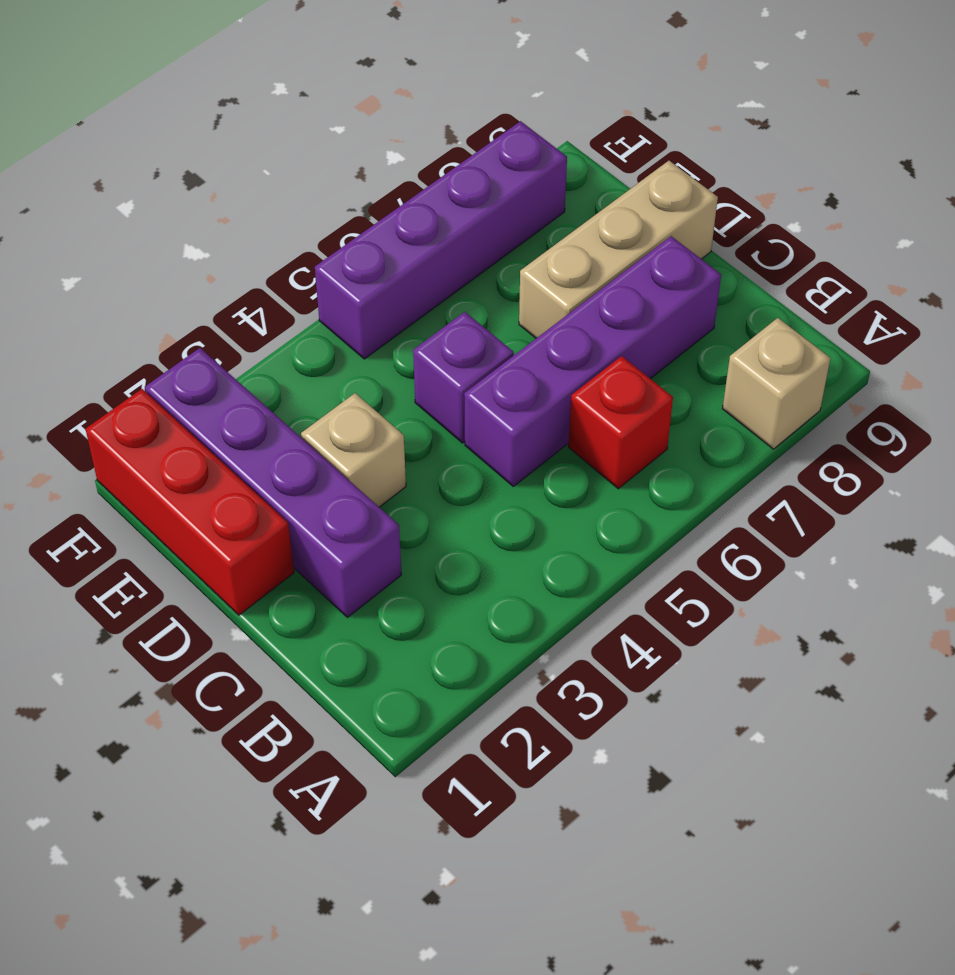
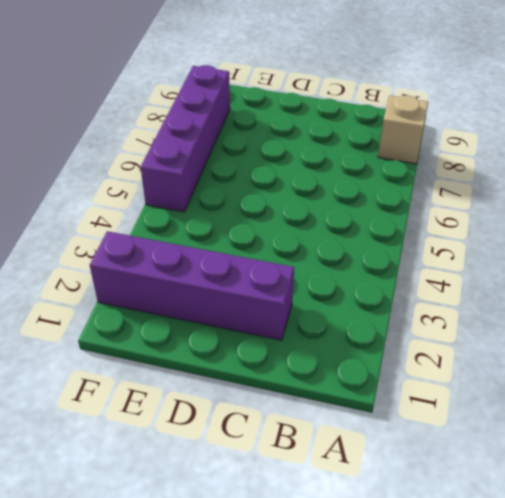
none -> red brick B6 level 1
none -> purple brick C5:C8 level 1

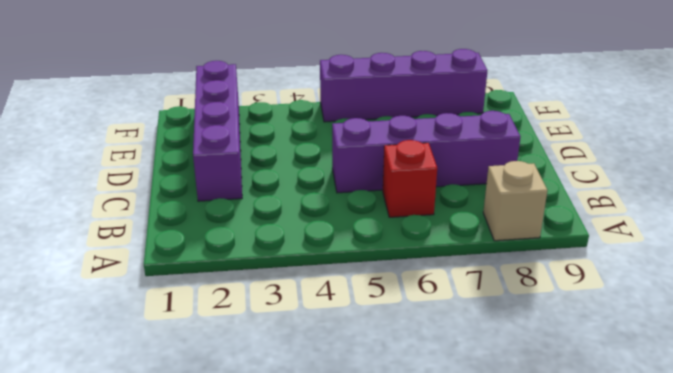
none -> red brick D1:F1 level 1
none -> tan brick D3 level 1

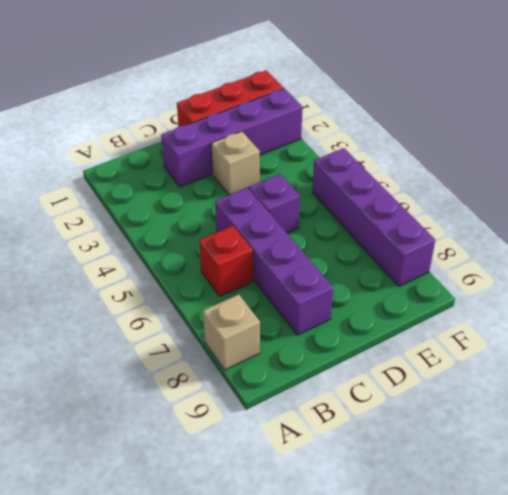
none -> tan brick D7:D9 level 1

